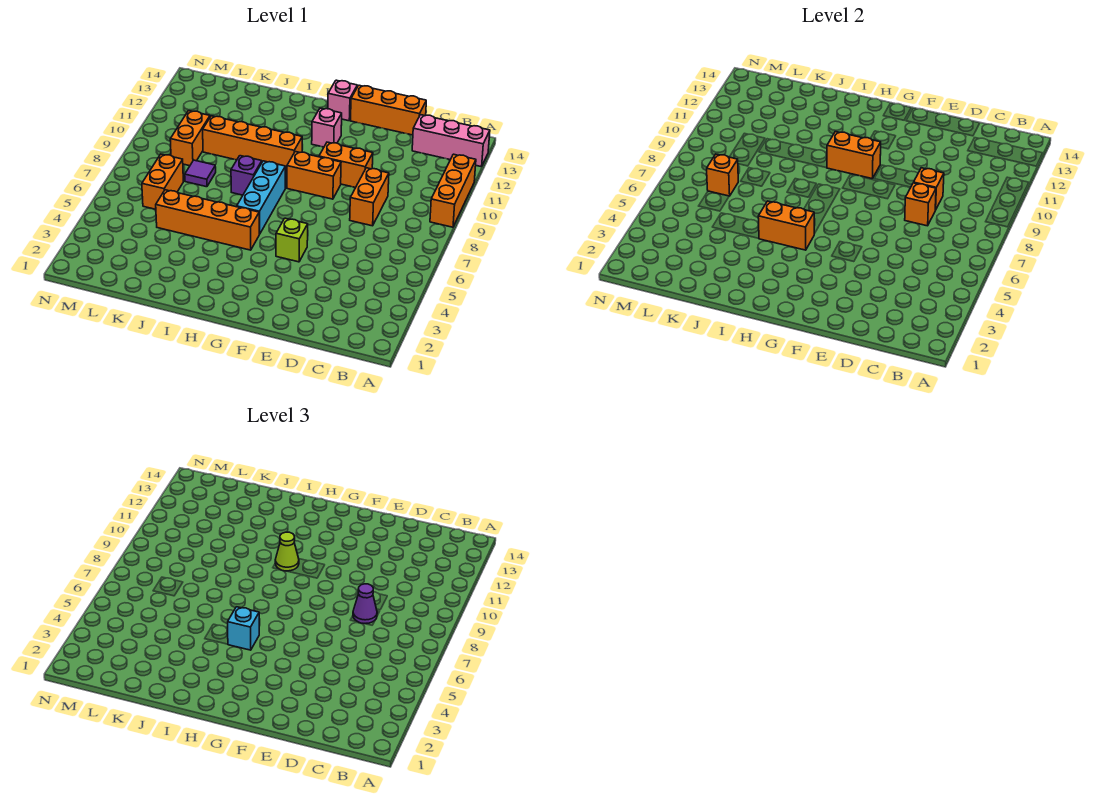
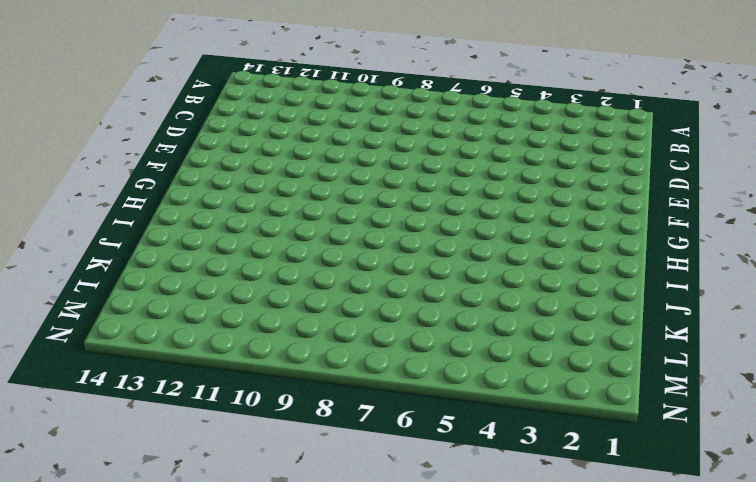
none -> orange brick A9:A11 level 1
none -> pink brick A13:C13 level 1
none -> orange brick D8:D9 level 1

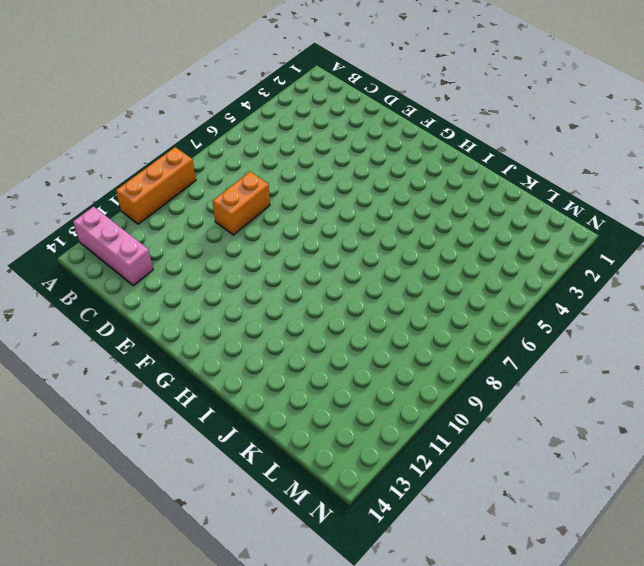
none -> orange brick D14:F14 level 1
none -> orange brick E10:F10 level 1
none -> lime brick F5 level 1

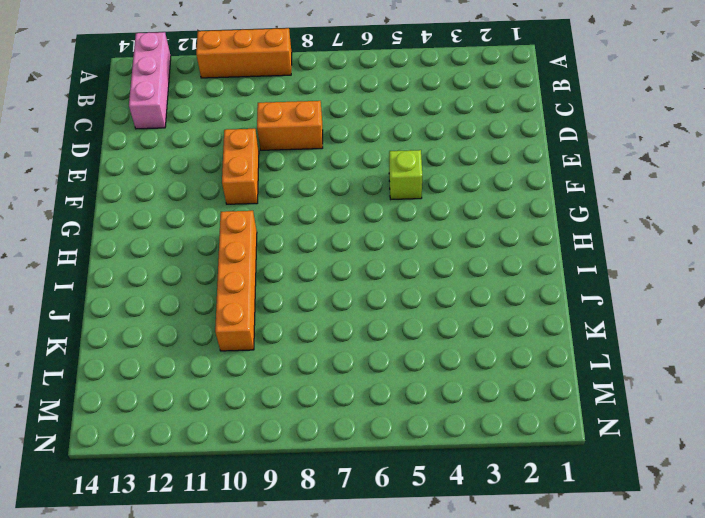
none -> orange brick D14:F14 level 1
none -> orange brick F9:G9 level 1
none -> pink brick G12 level 1

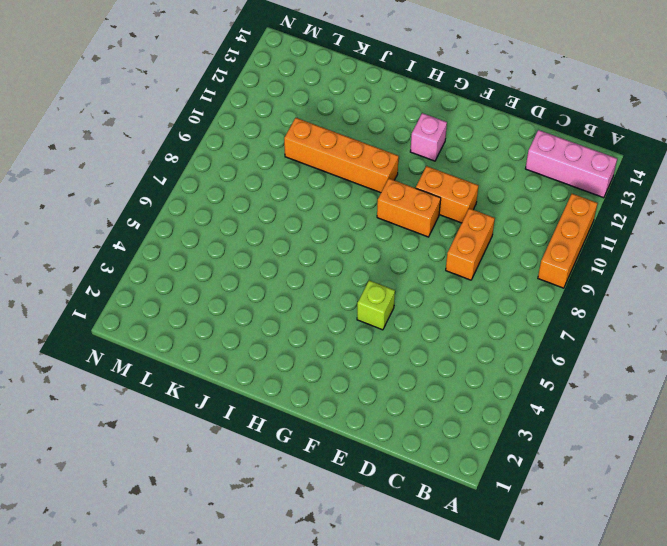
none -> orange brick D14:F14 level 1
none -> pink brick G14 level 1
none -> orange brick H5:K5 level 1

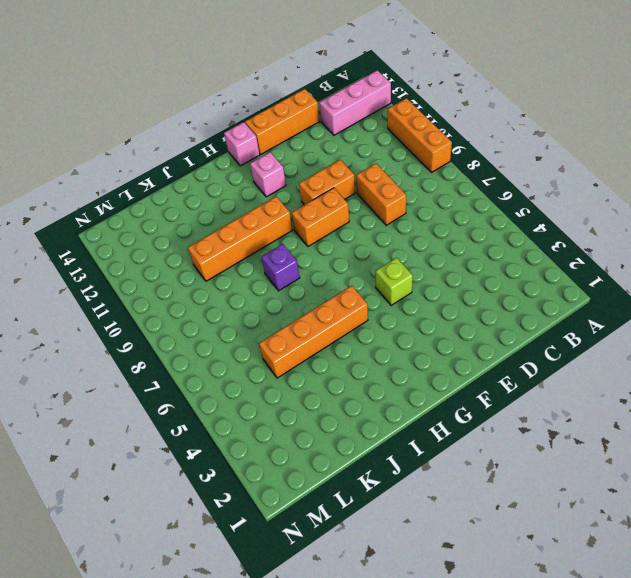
none -> cyan brick H6:H8 level 1
none -> purple tile K8 level 1
none -> orange brick L6:L7 level 1

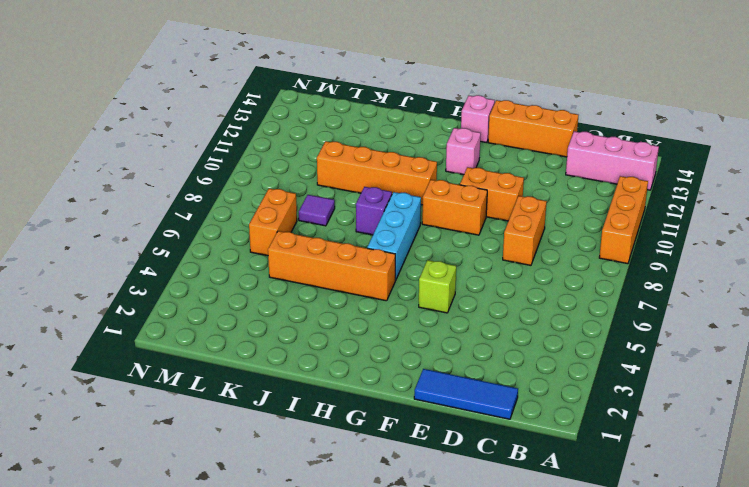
blue tile C1:E1 level 1 -> none
none -> orange brick L9:L10 level 1
none -> orange brick D8 level 2
none -> orange brick D9 level 2

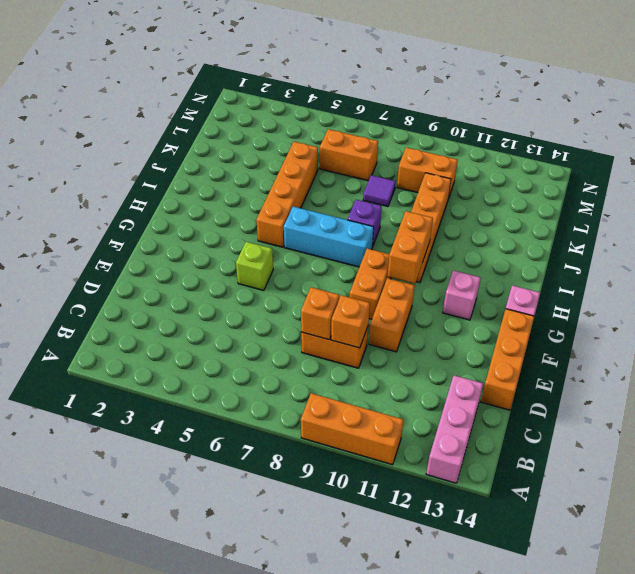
none -> orange brick H5:I5 level 2
none -> orange brick L7 level 2
none -> purple cone D8 level 3

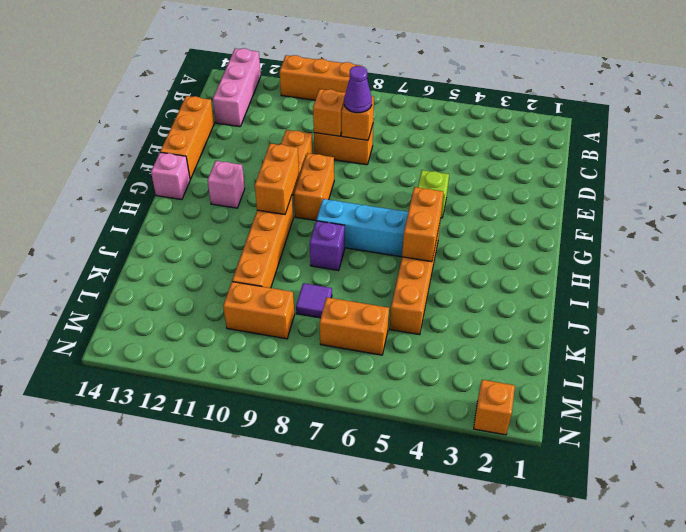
orange brick N2 level 1 -> orange brick L7 level 2
none -> cyan brick H5 level 3
none -> lime cone H10 level 3

